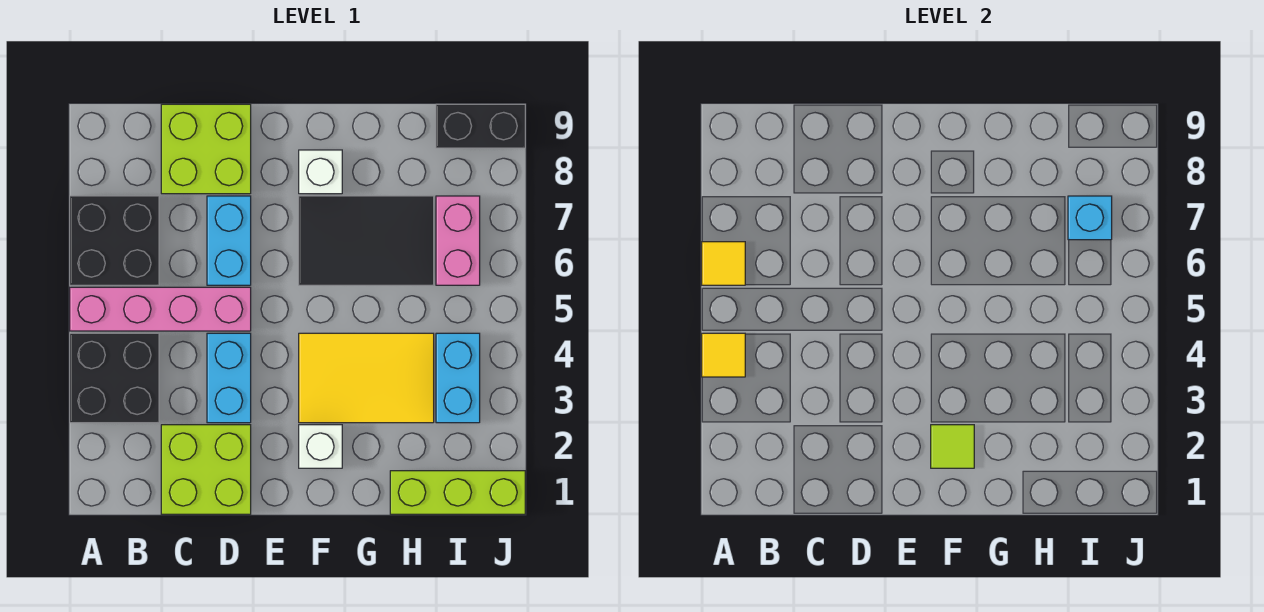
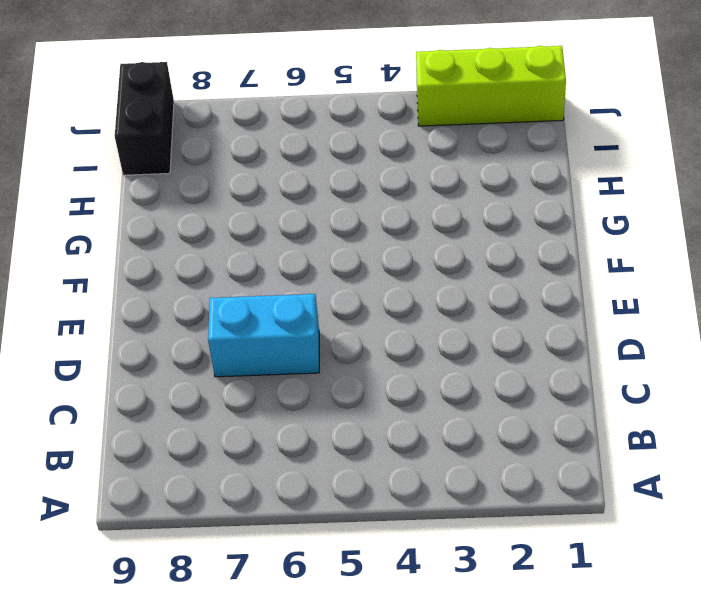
lime brick J1:J3 level 1 -> lime brick H1:J1 level 1
none -> black brick A3:B4 level 1
none -> pink brick A5:D5 level 1
none -> black brick A6:B7 level 1

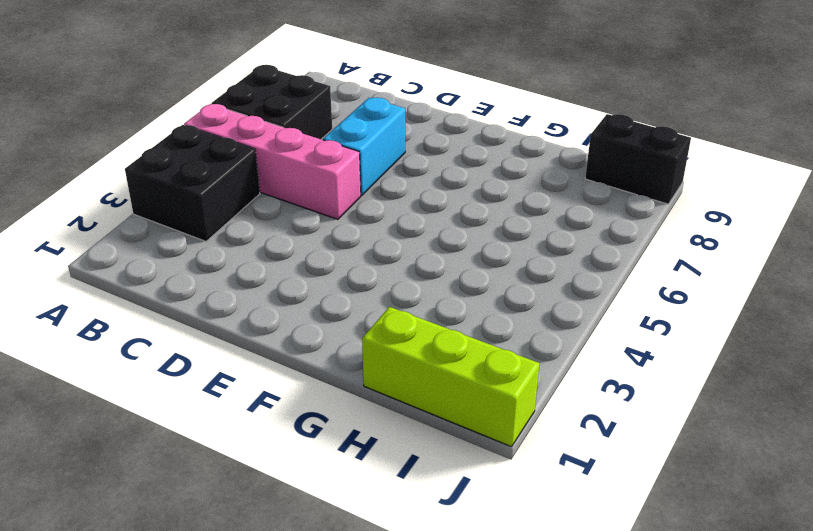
none -> lime brick C1:D2 level 1
none -> lime brick C8:D9 level 1
none -> cyan brick D3:D4 level 1

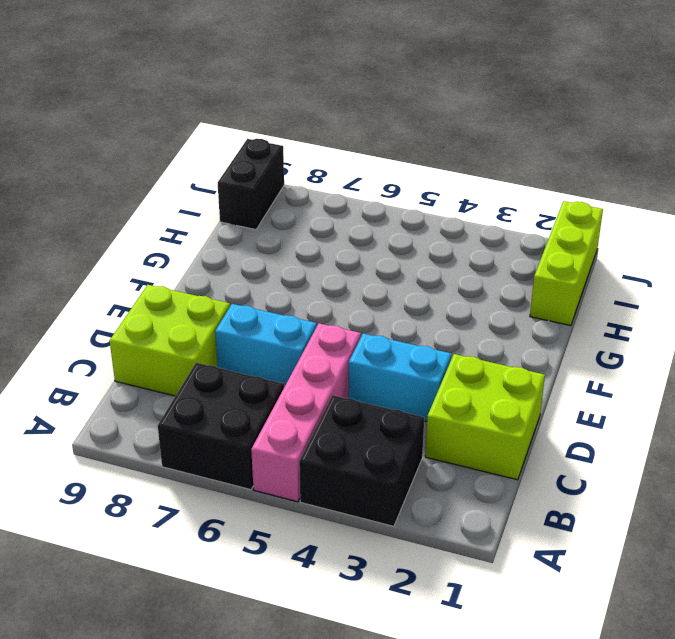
none -> white brick F2 level 1
none -> yellow tile F3:H4 level 1
none -> black tile F6:H7 level 1

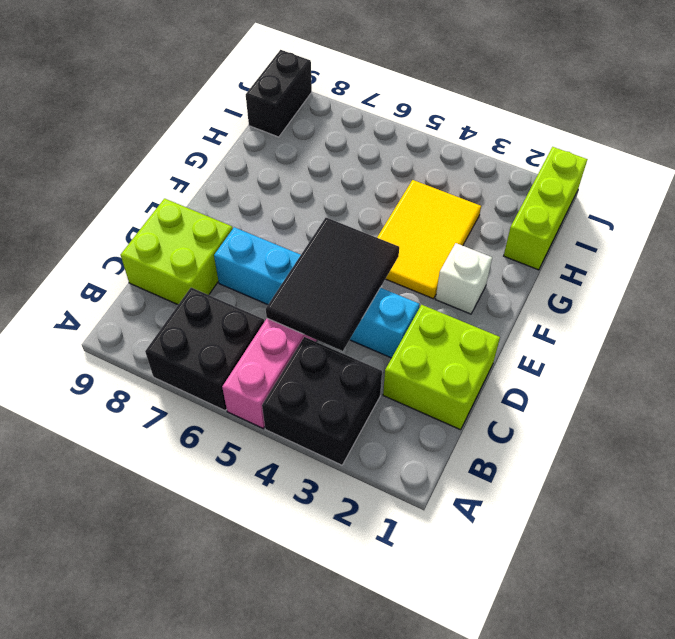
black tile C4:E5 level 2 -> black tile F6:H7 level 1
none -> white brick F8 level 1
none -> cyan brick I3:I4 level 1
none -> pink brick I6:I7 level 1

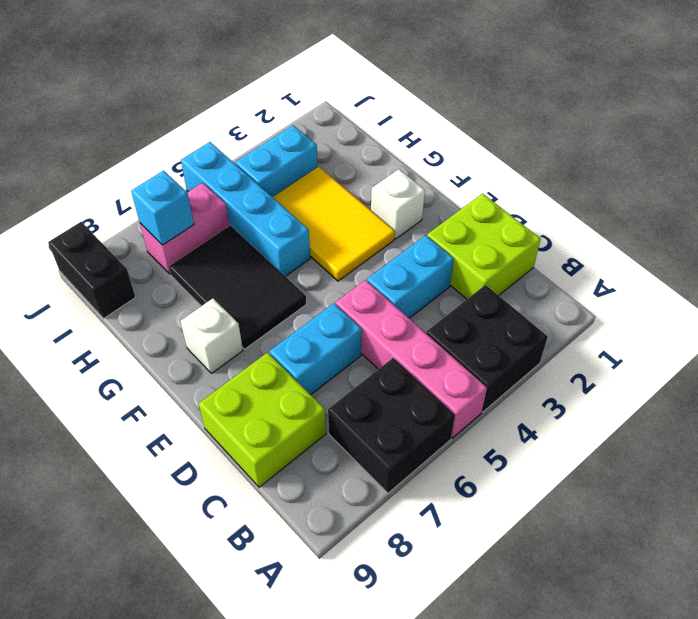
cyan brick G5:J5 level 1 -> none
none -> lime brick H1:J1 level 1
none -> yellow tile A4 level 2
none -> yellow tile A6 level 2

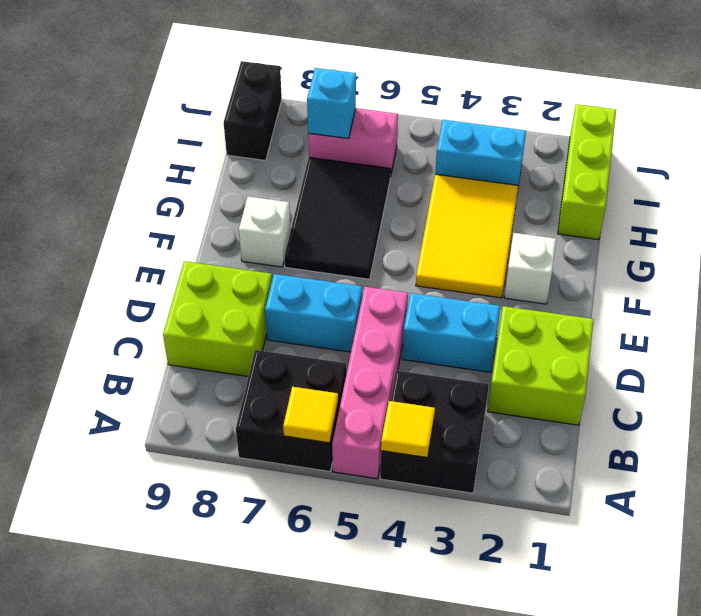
none -> lime tile F2 level 2

